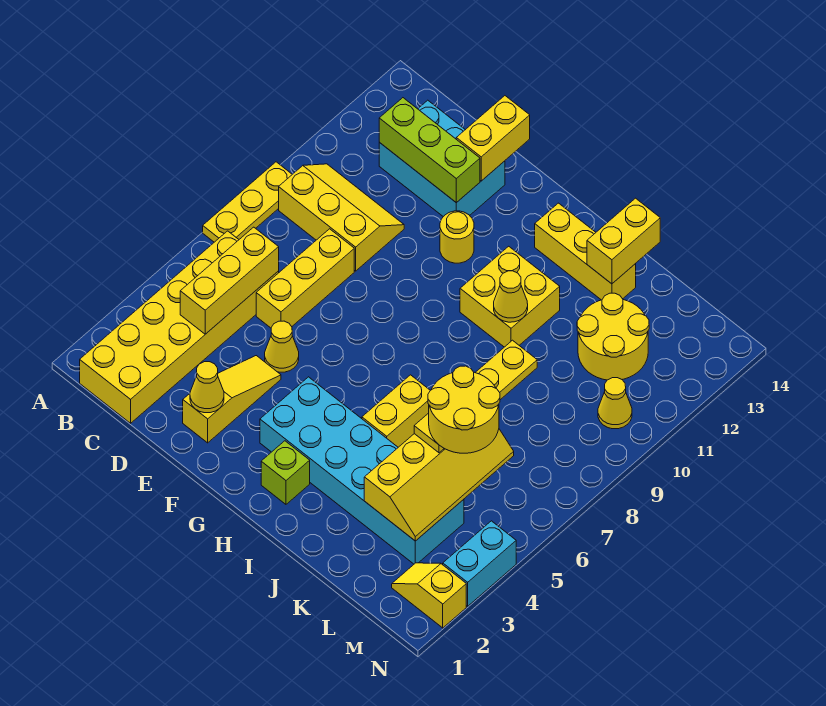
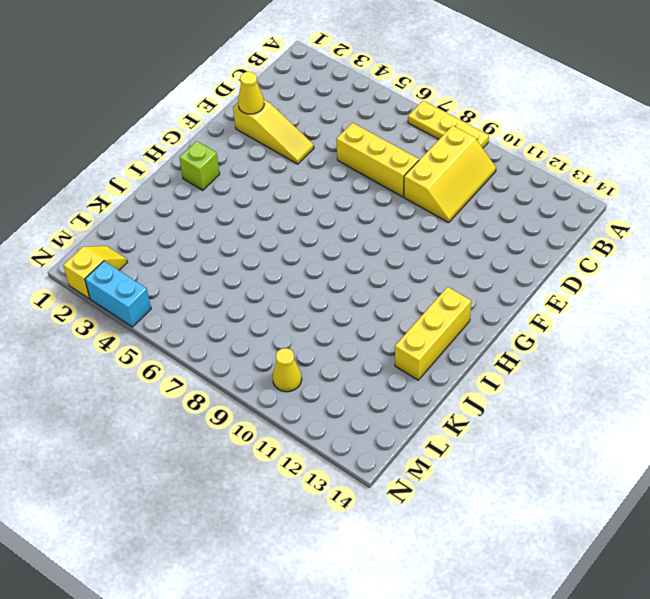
none -> yellow brick B1:C6 level 1
none -> cyan brick C12:E13 level 1
none -> yellow cone E5 level 1

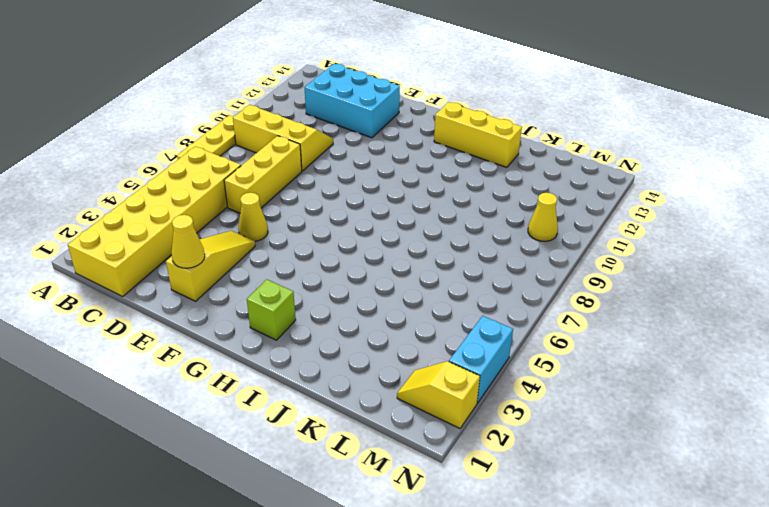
none -> yellow round brick F11 level 1
none -> cyan brick G3:L4 level 1
none -> yellow brick H10:I11 level 1

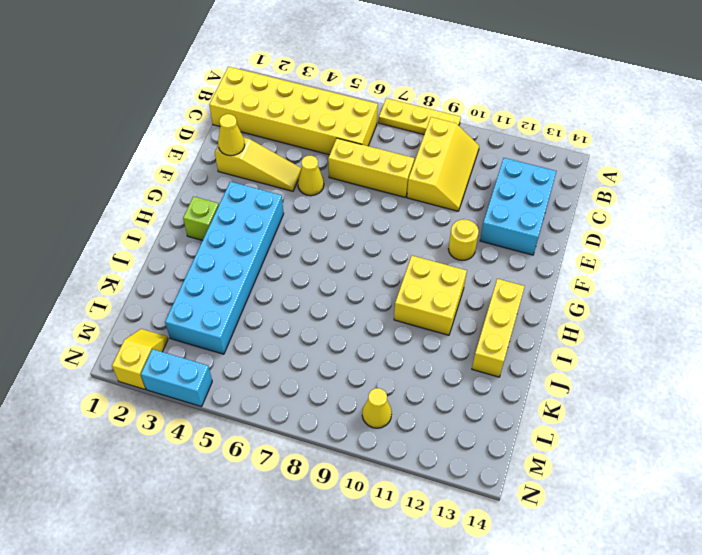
none -> yellow brick I5:I6 level 1
none -> yellow round brick K11:L12 level 1
none -> yellow brick C4:C6 level 2

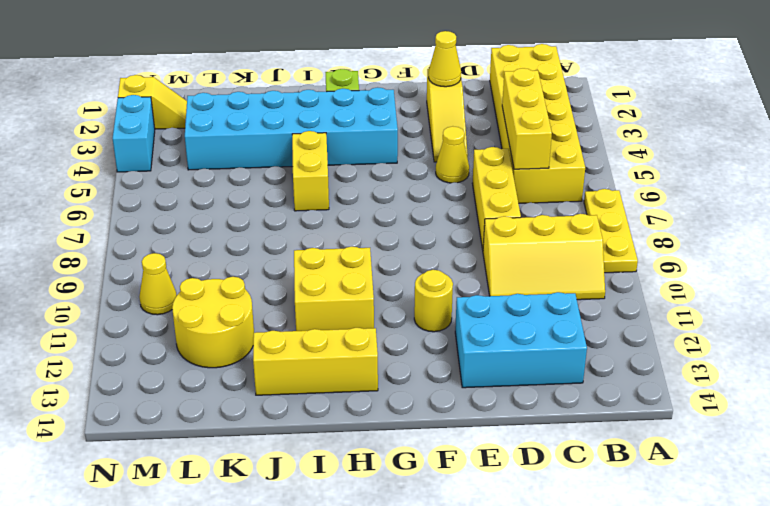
none -> lime brick C12:E12 level 2
none -> yellow brick E13:E14 level 2
none -> yellow cone I10 level 2

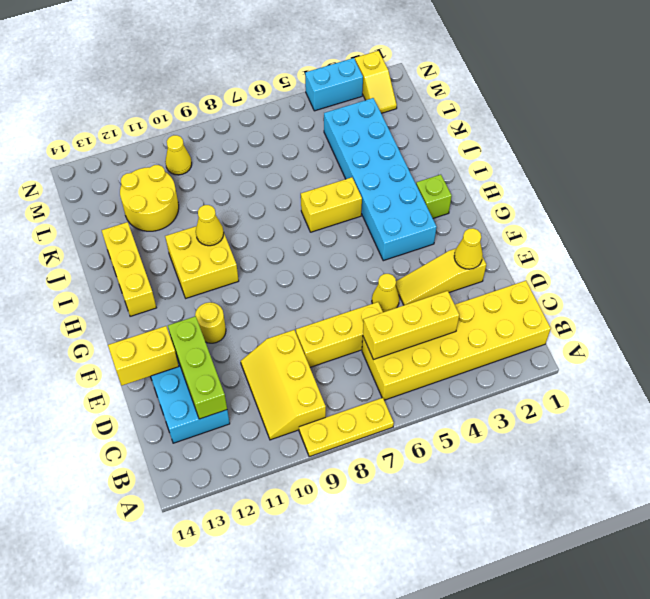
none -> yellow brick J13:J14 level 2
none -> yellow slope K3:L6 level 2 top K
none -> yellow plate K5:K8 level 3

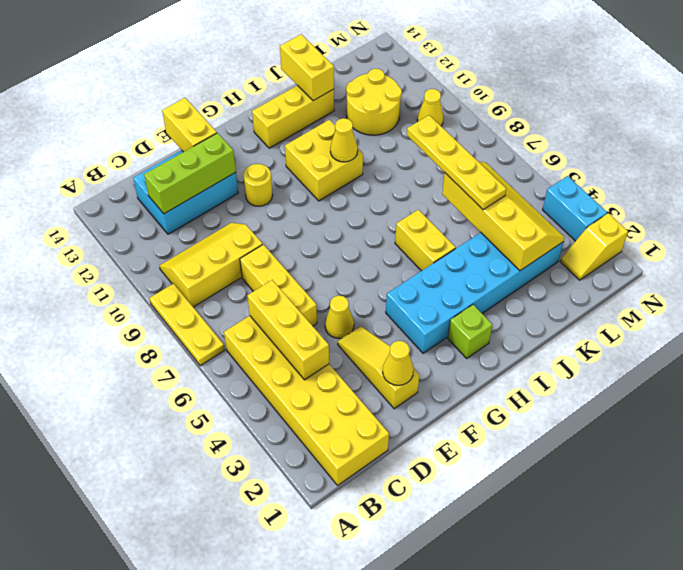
none -> yellow round brick K5:L6 level 4

